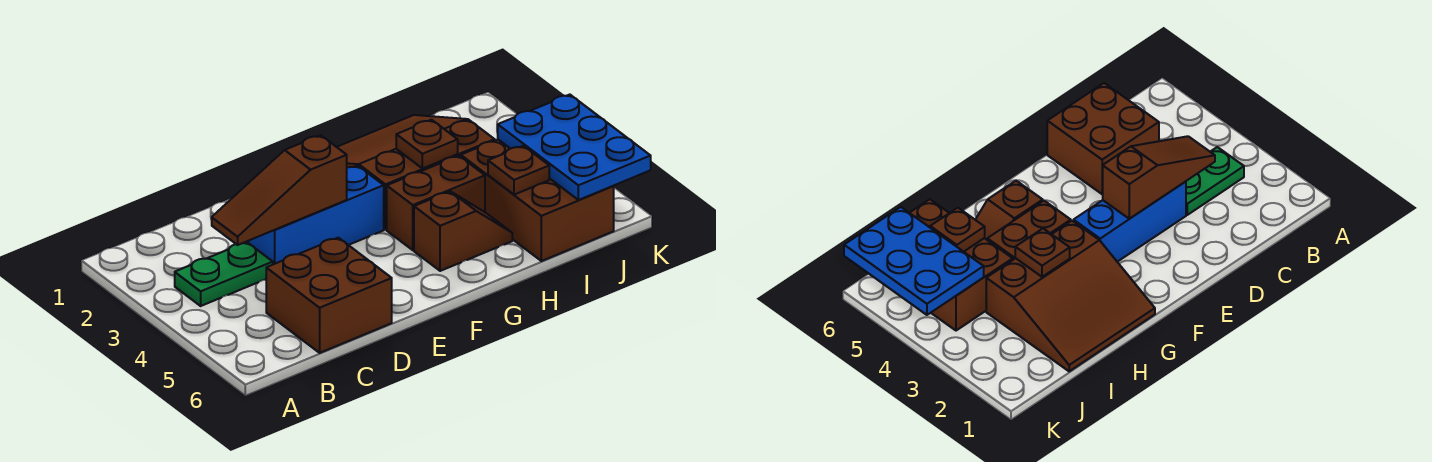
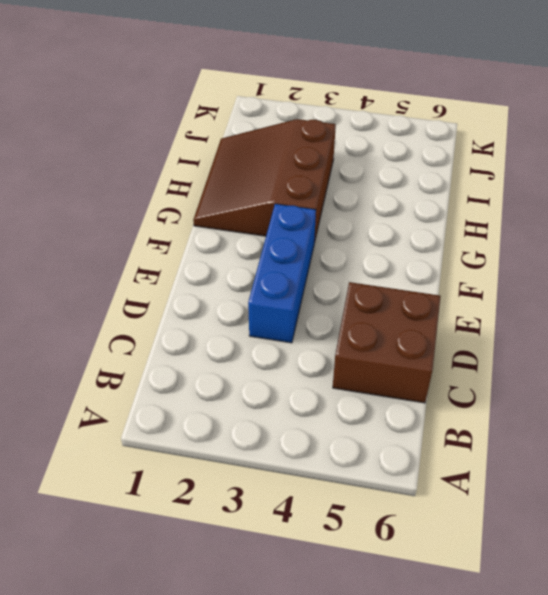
none -> green plate B3:C3 level 1
none -> brown brick G4:H4 level 1

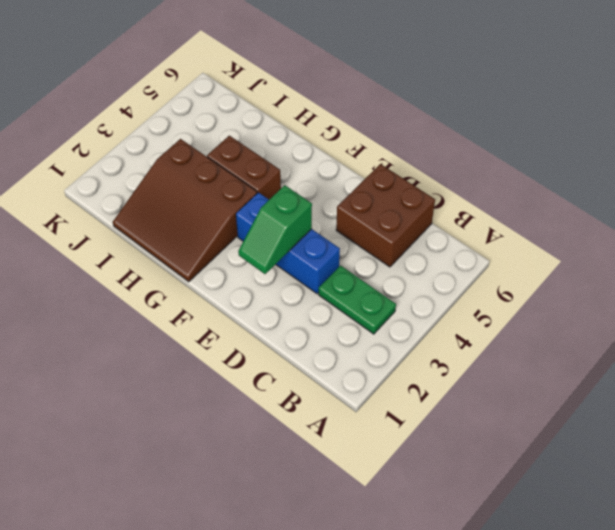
green slope E2:E3 level 2 top 3 -> brown slope C3:E3 level 2 top E
none -> brown slope G5:H5 level 1 top G
none -> brown brick I4:J6 level 1

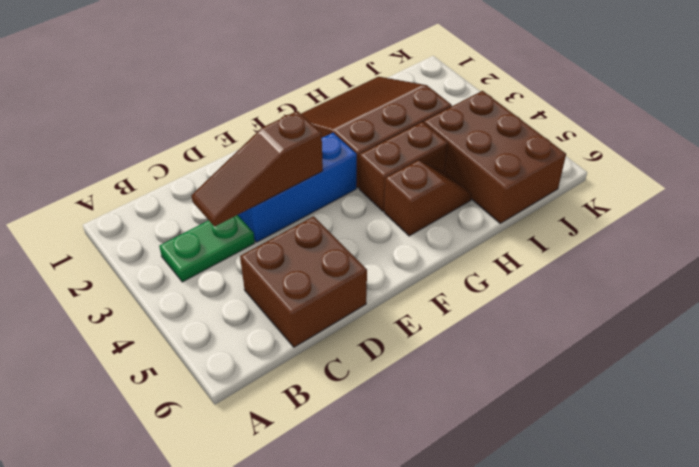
none -> brown plate H3 level 2
none -> brown plate I5 level 2

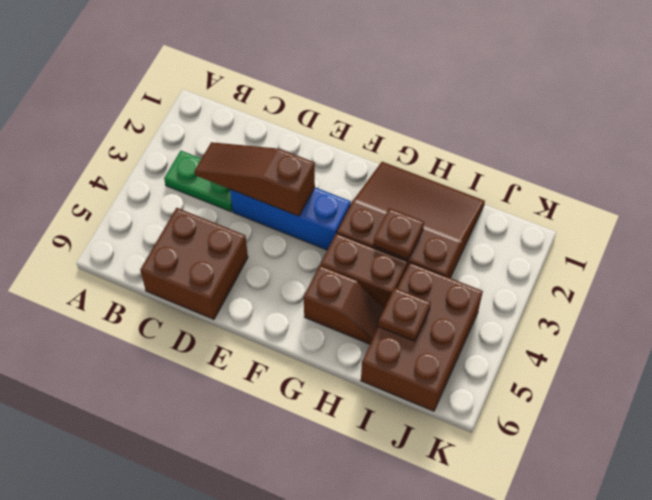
none -> blue plate J4:K6 level 2

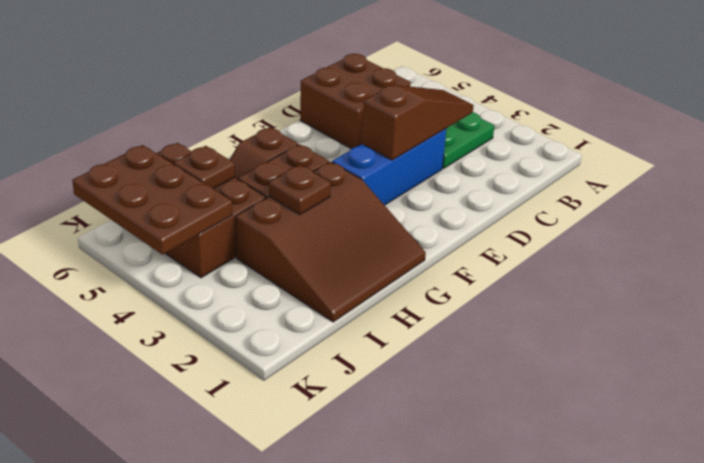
brown plate J4:K6 level 2 -> blue plate J4:K6 level 2

